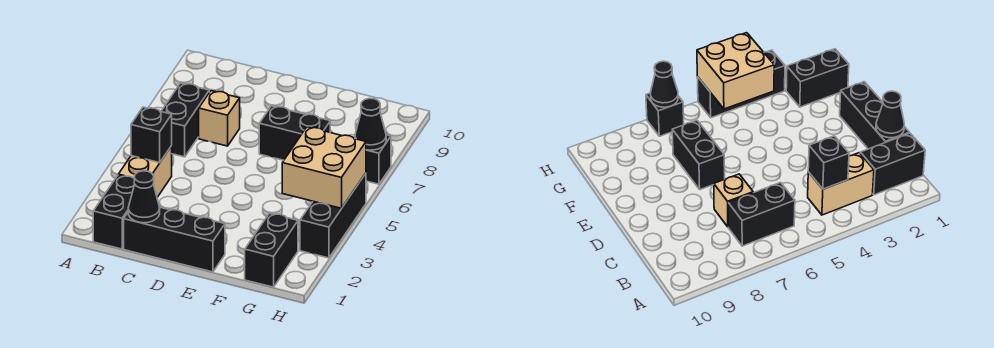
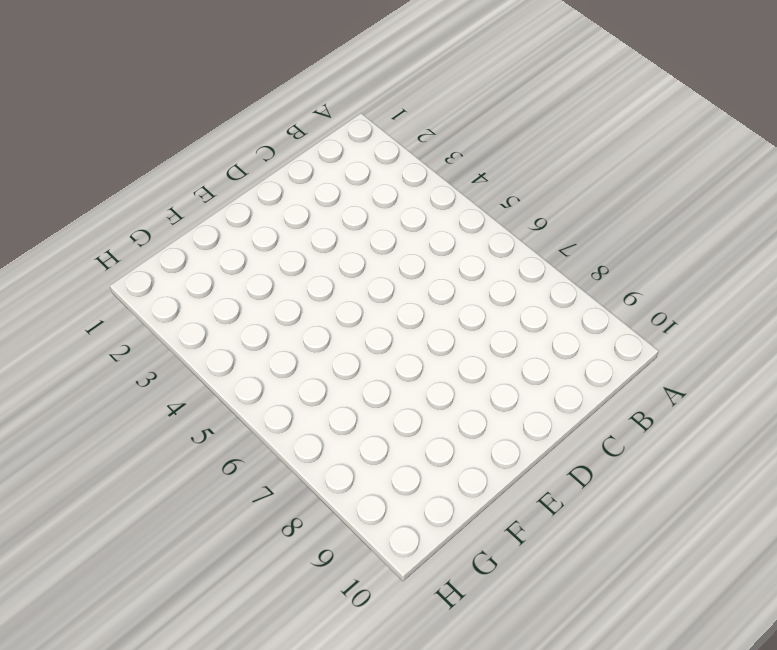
none -> black brick B1:B2 level 1
none -> tan brick B3:B4 level 1
none -> black brick B6:B7 level 1

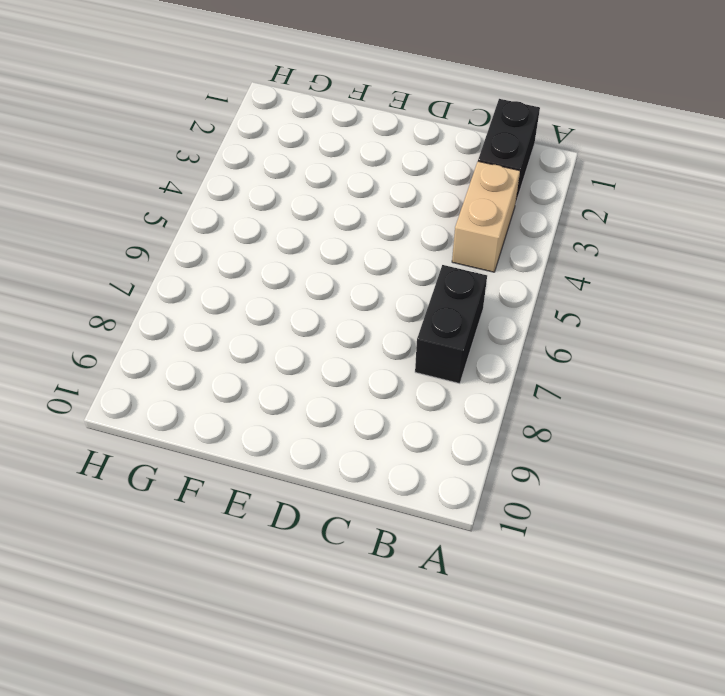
none -> black brick C1:E1 level 1
none -> tan brick C7 level 1
none -> black brick E7:F7 level 1

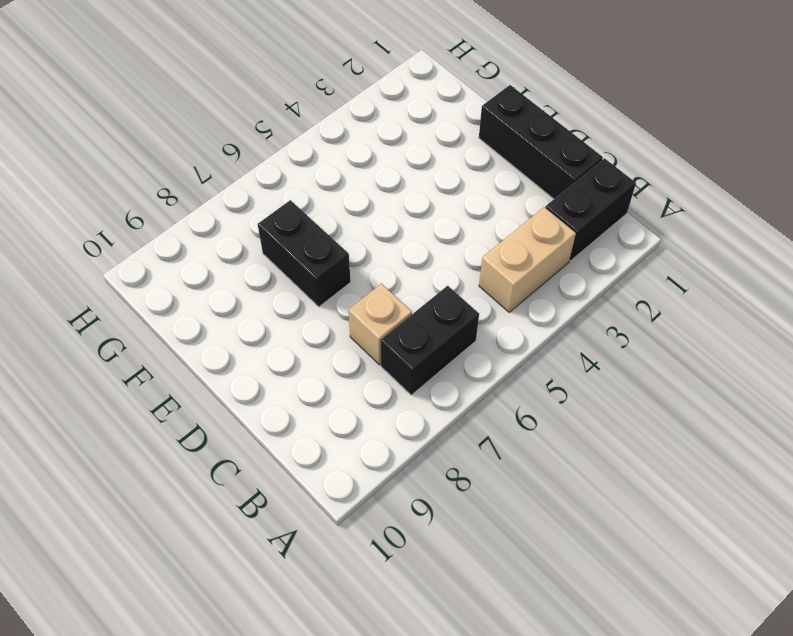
none -> black brick G1:G2 level 1
none -> black brick H3:H5 level 1
none -> black brick H7 level 1

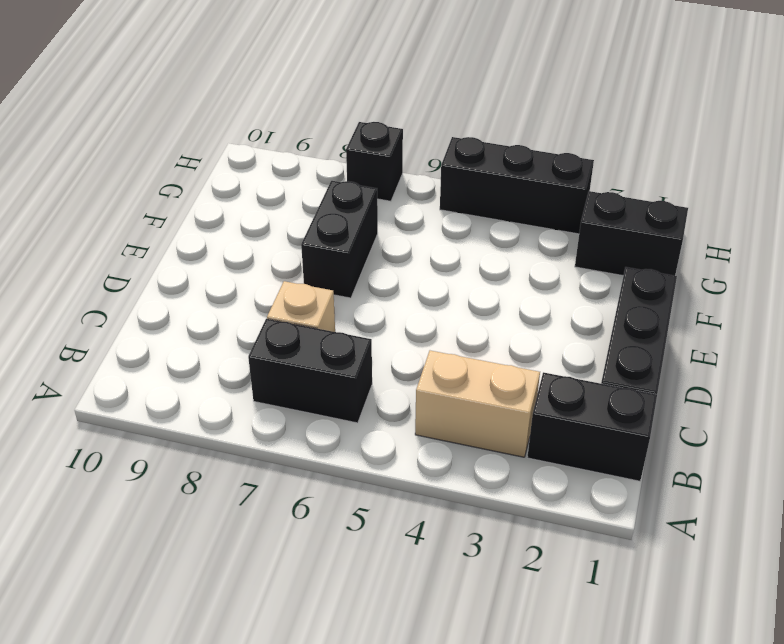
none -> black brick B4 level 2
none -> black cone C1 level 2
none -> tan brick G4:H5 level 2

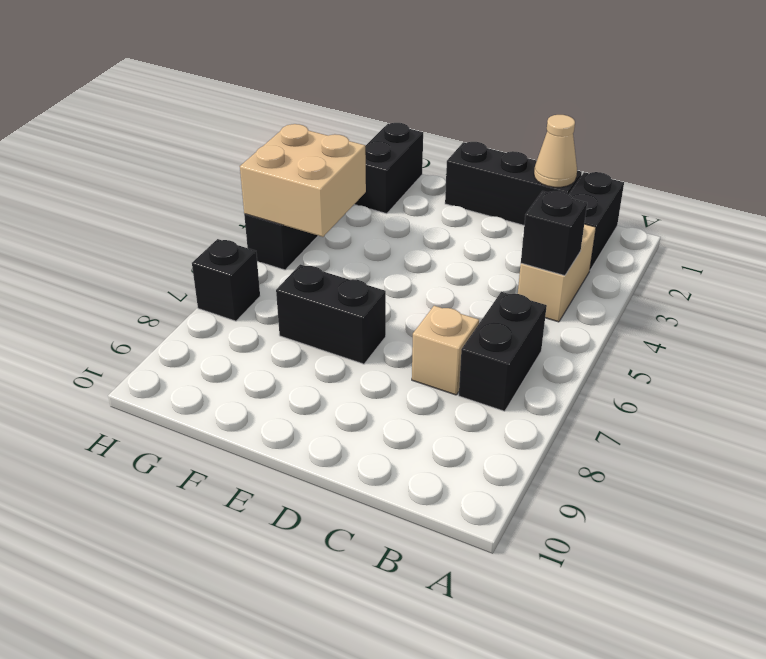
tan cone C1 level 2 -> black cone C1 level 2
none -> black cone H7 level 2

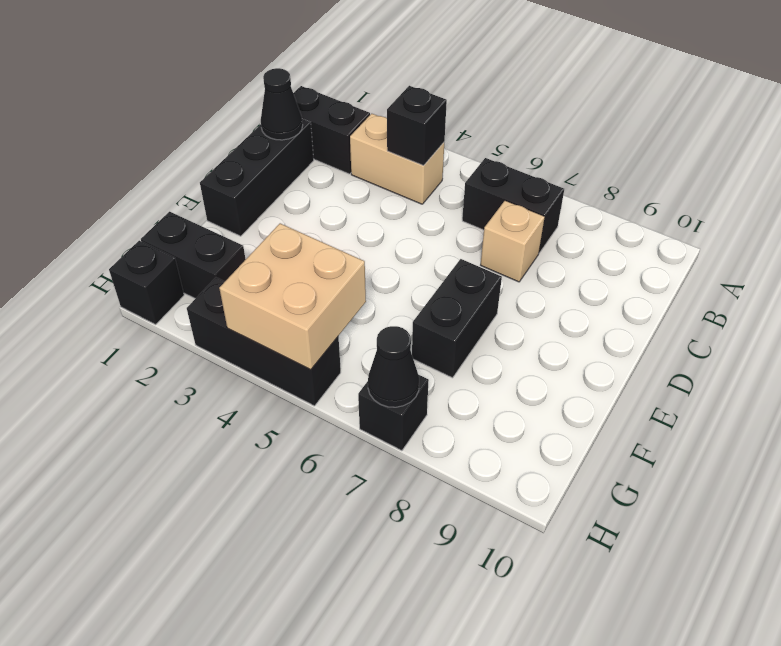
black brick H1 level 1 -> none

